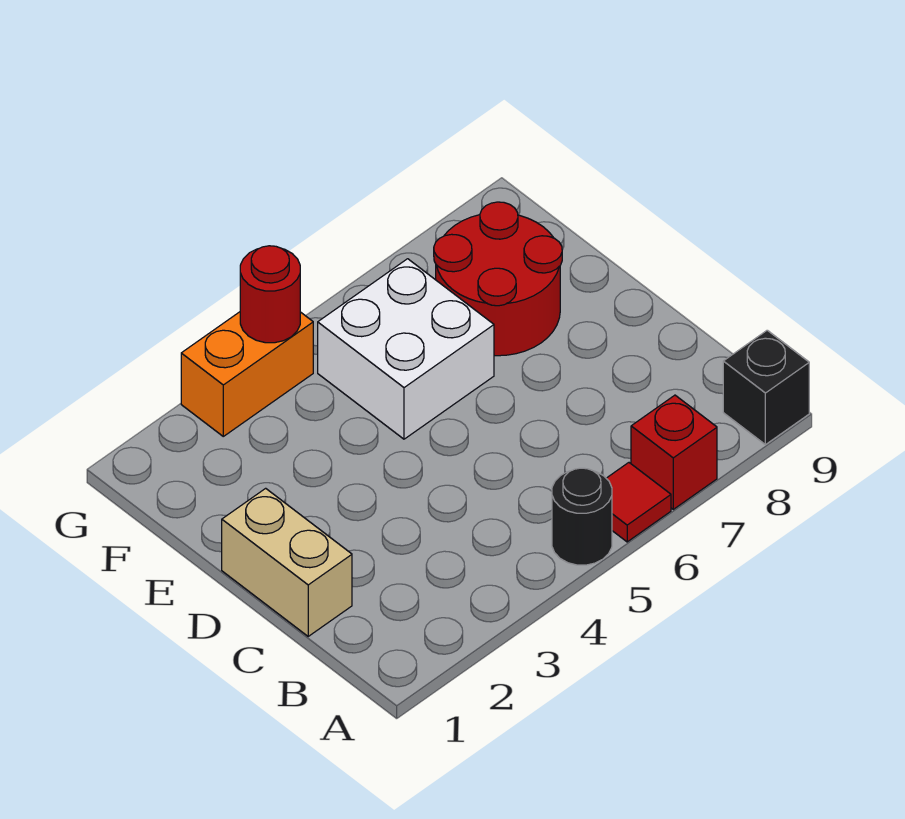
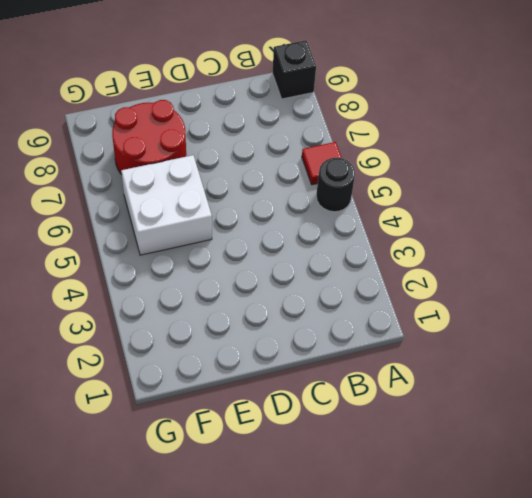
none -> red brick A7 level 1
none -> tan brick C1:D1 level 1

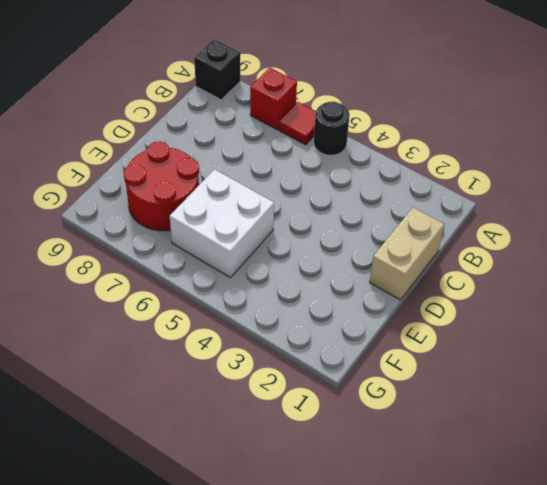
none -> orange brick G3:G4 level 1
none -> red round brick G4 level 2

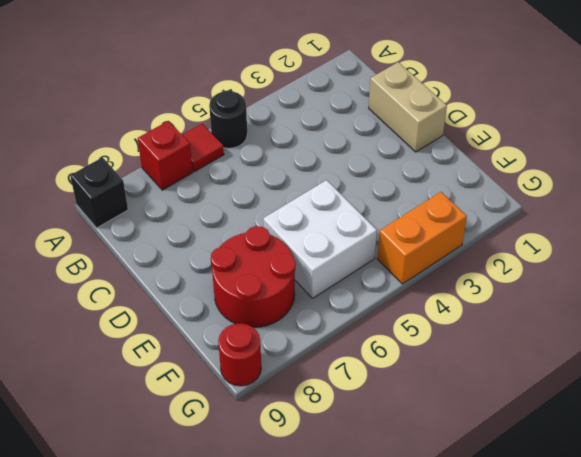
red round brick G9 level 1 -> red round brick G4 level 2

